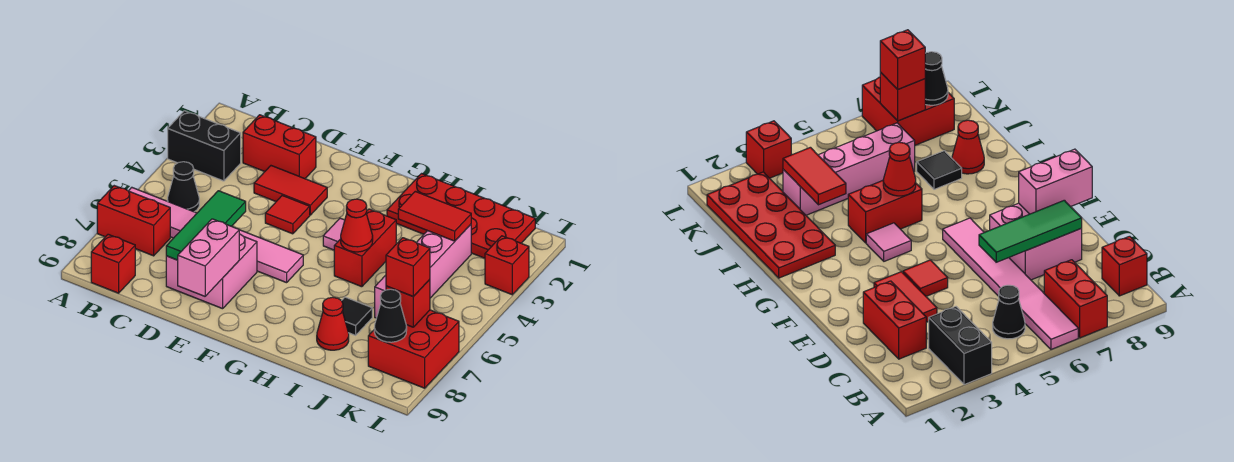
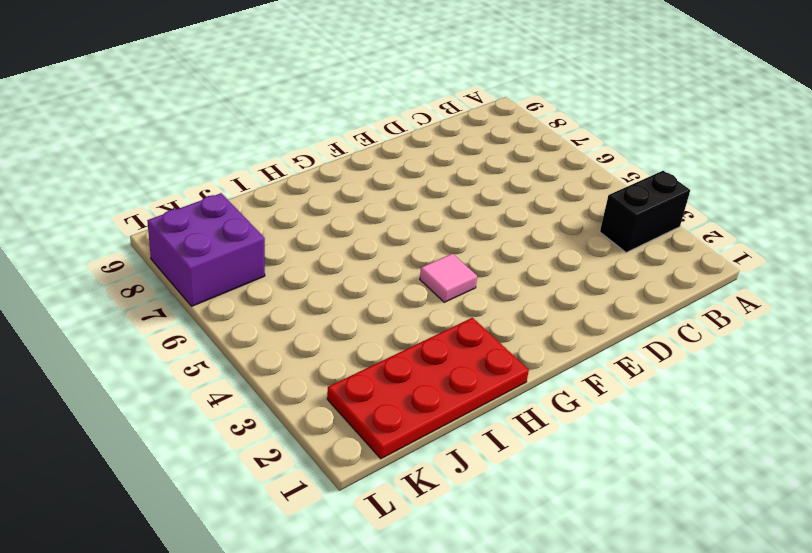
purple brick K7:L8 level 1 -> red brick K7:L8 level 1
none -> pink tile A6:F6 level 1
none -> red brick A7:B7 level 1
none -> black cone B5 level 1

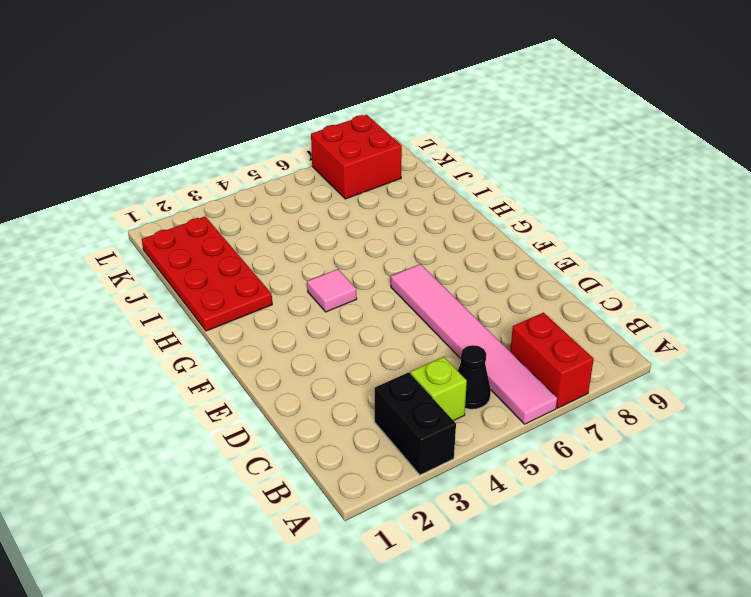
lime brick B4 level 1 -> none
none -> red brick B9 level 1
none -> red brick C2:D2 level 1
none -> red tile D3:E3 level 1

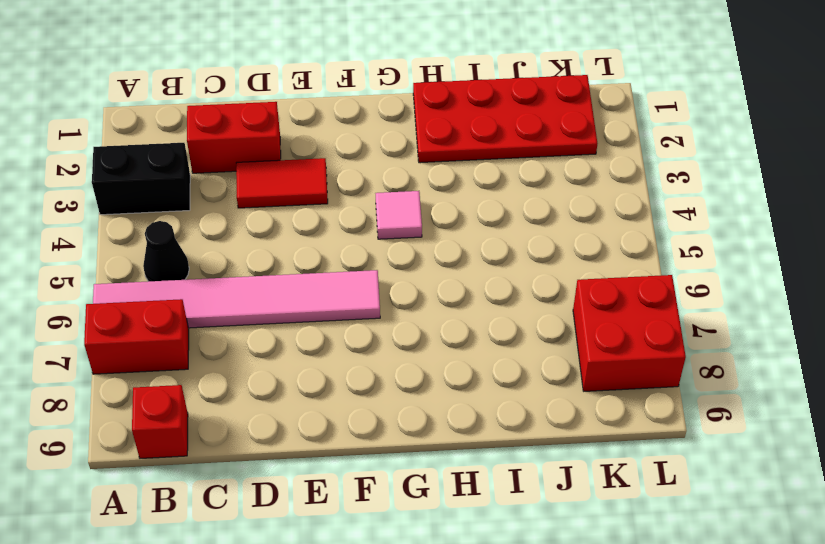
none -> pink brick D7:E8 level 1
none -> red tile E4 level 1
none -> red brick H4:H5 level 1

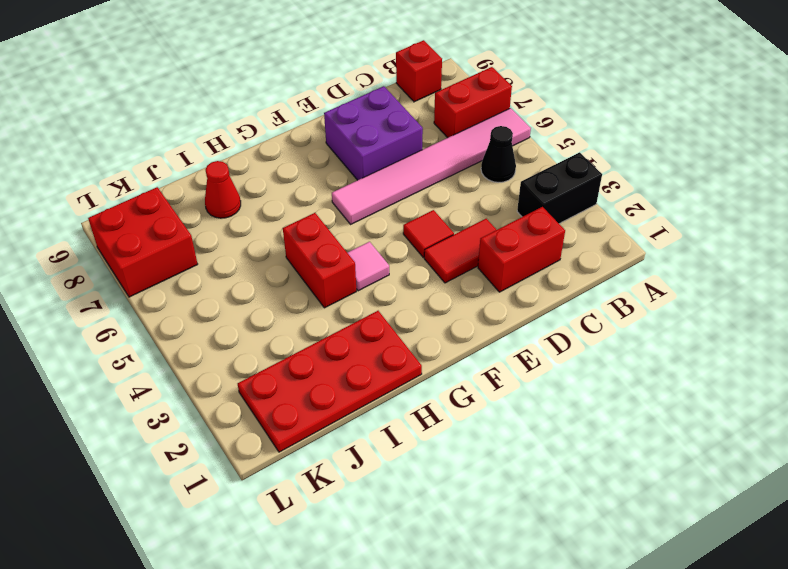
purple brick D7:E8 level 1 -> pink brick D7:E8 level 1
none -> black tile I7 level 1
none -> pink brick J3:J6 level 1
none -> red brick L3 level 1

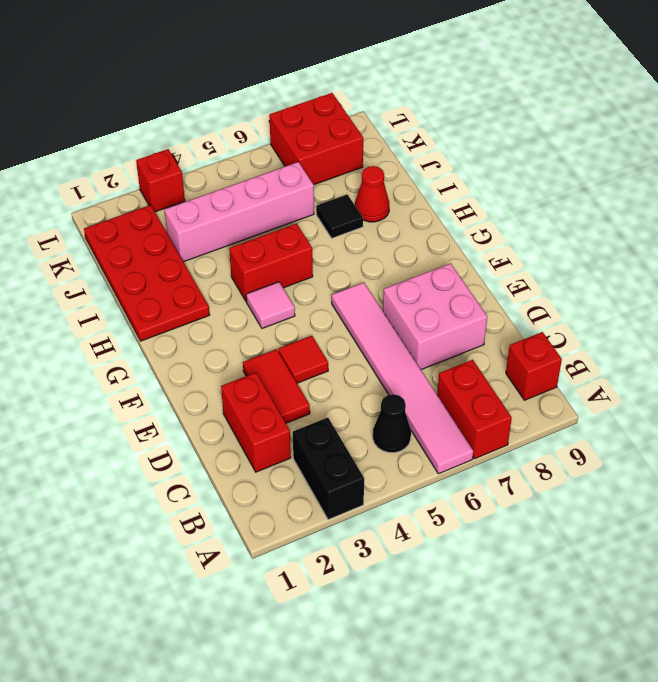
none -> green tile D6:D8 level 2
none -> pink brick E8:E9 level 2
none -> red cone H5 level 2

